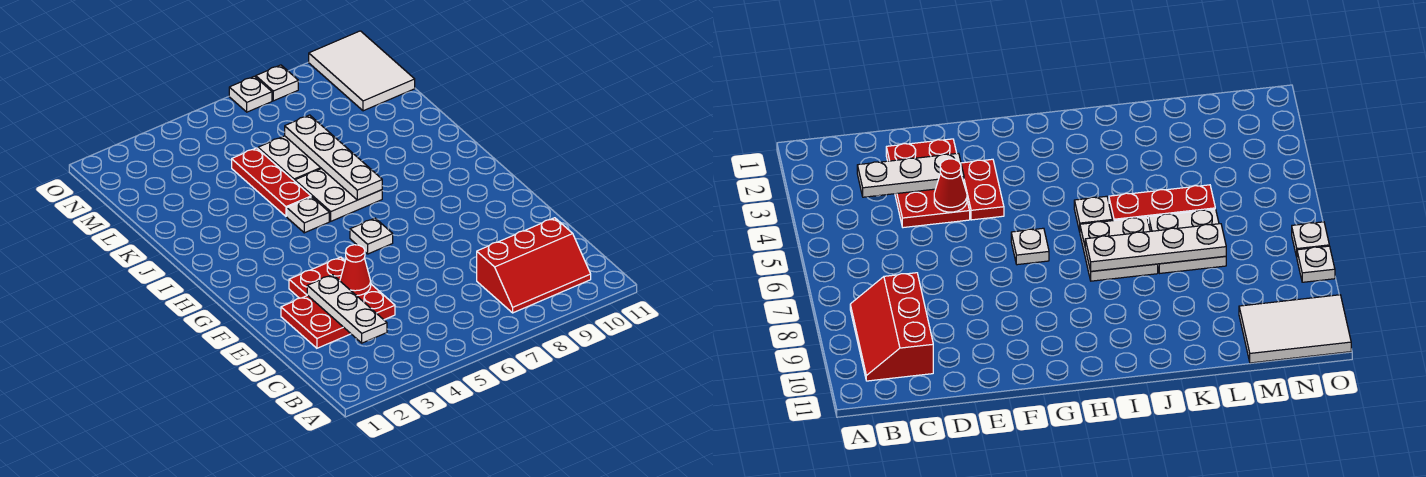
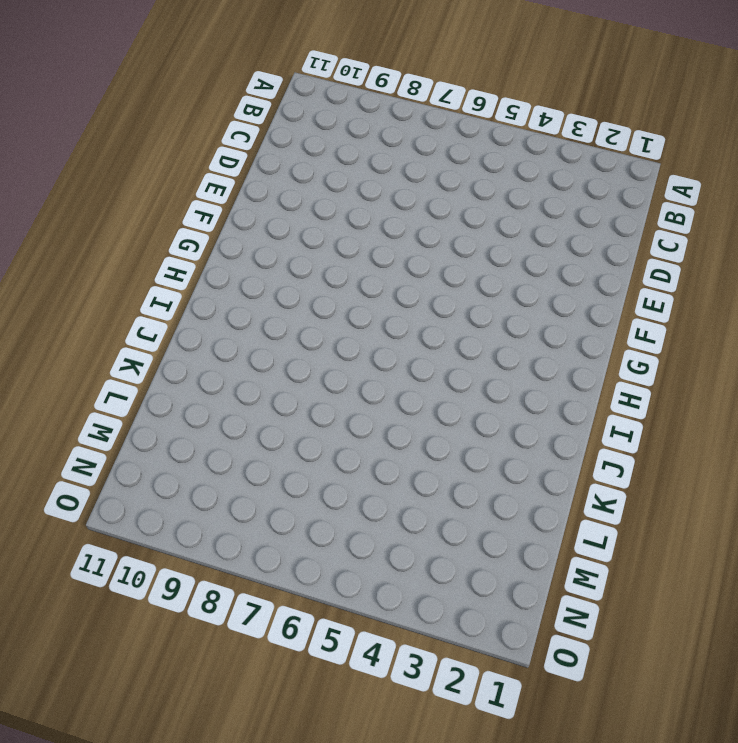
none -> red slope B8:C10 level 1 top C
none -> red plate D2:E4 level 1
none -> red plate F3:F4 level 1

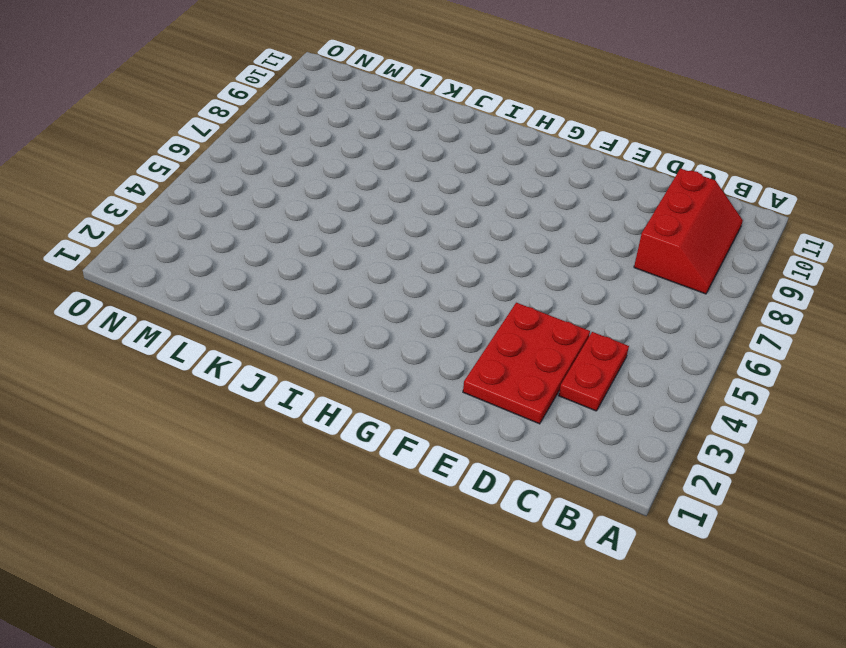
red plate C3:C4 level 1 -> red plate F3:F4 level 1
none -> white plate G6 level 1
none -> white plate I5 level 1
none -> white plate I6:J7 level 1

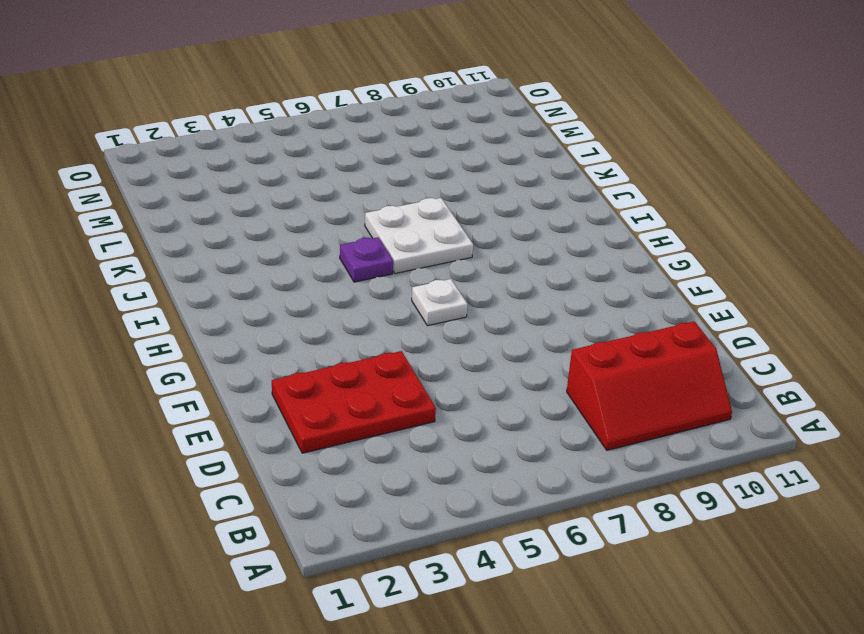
purple plate I5 level 1 -> white plate I5 level 1
none -> red plate F3:F4 level 1
none -> red plate J5:L5 level 1
none -> white plate K6:L7 level 1

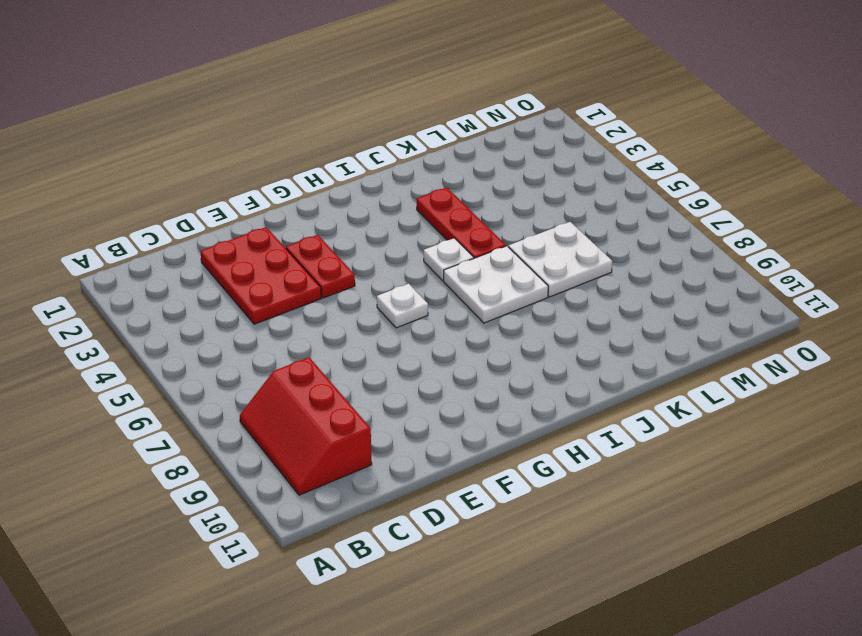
red plate J3:J5 level 1 -> red plate J5:L5 level 1
none -> white tile M10:O11 level 1
none -> white plate O7 level 1
none -> white plate O8 level 1

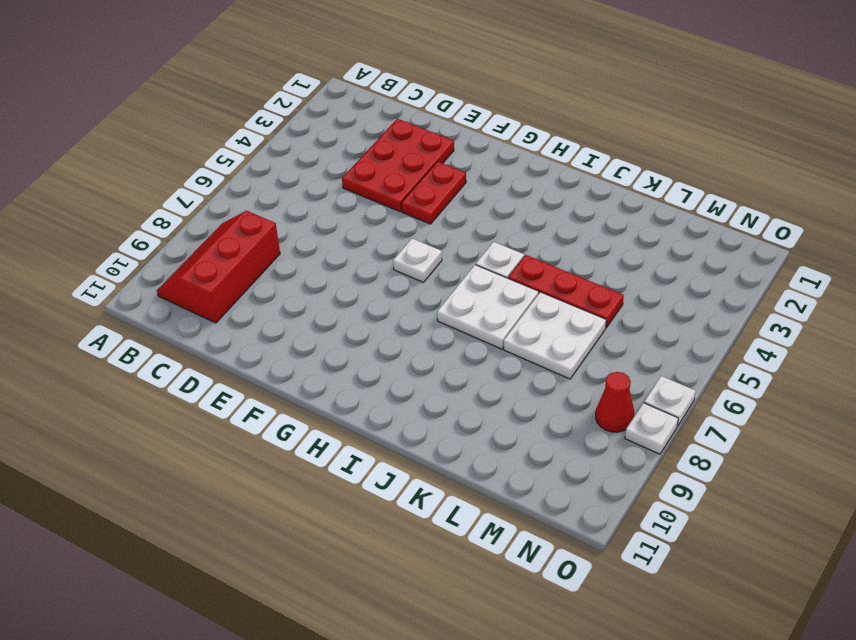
red cone N8 level 1 -> red cone E4 level 2
none -> white tile M10:O11 level 1
none -> white plate C3:E3 level 2
none -> white plate I7:L7 level 2

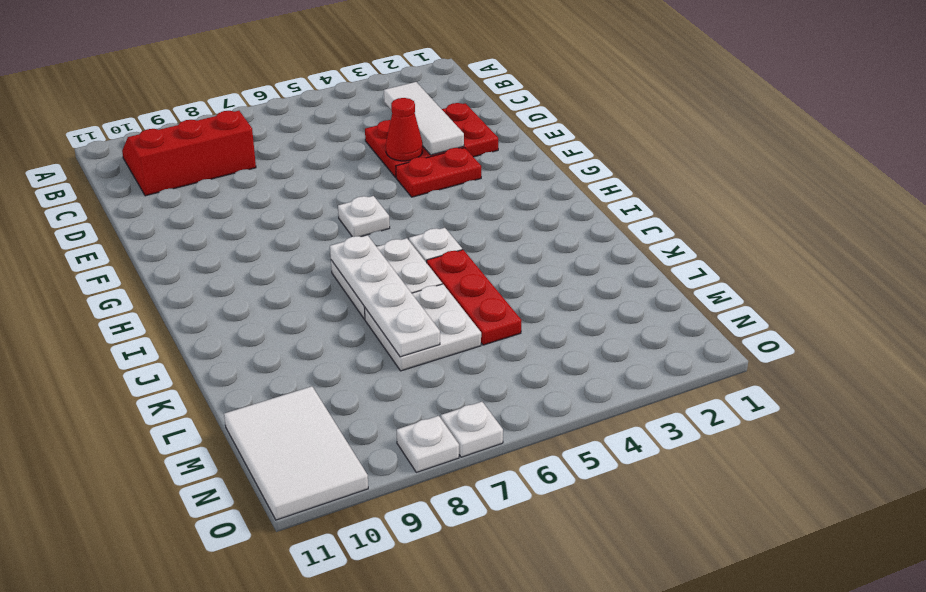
white tile C3:E3 level 2 -> white plate C3:E3 level 2

